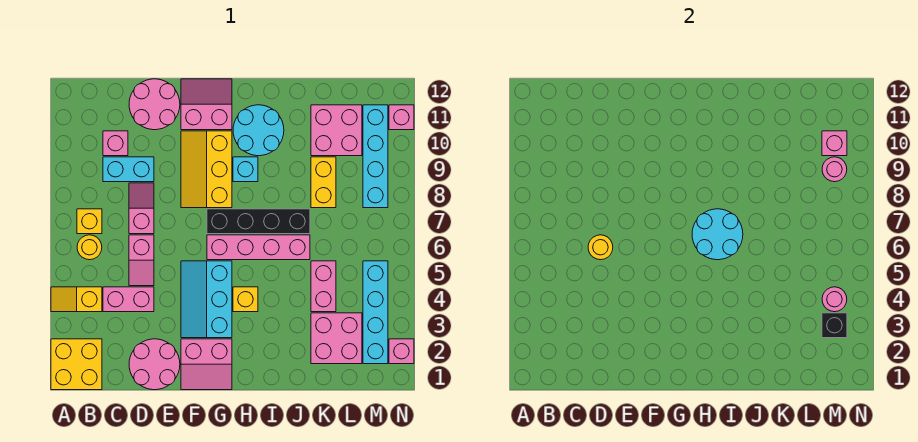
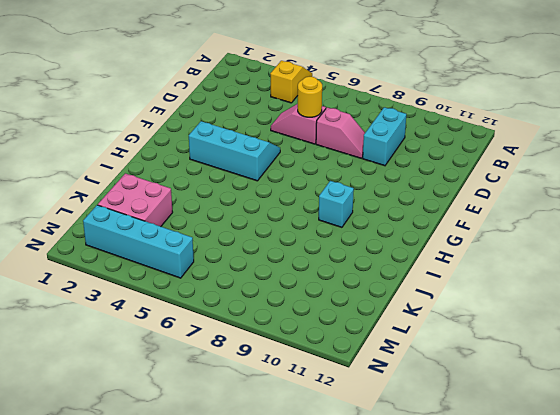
none -> yellow brick A1:B2 level 1
none -> yellow round brick B6 level 1
none -> yellow brick B7 level 1
none -> pink brick C4:D4 level 1

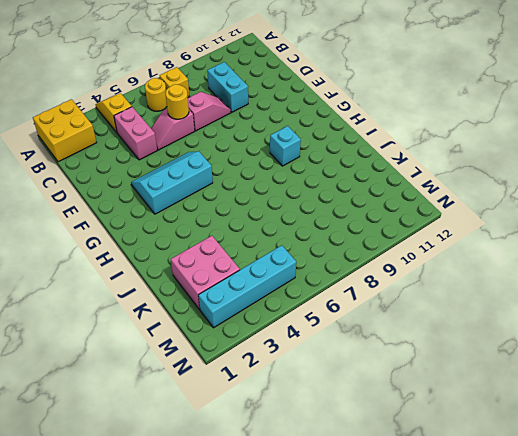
none -> pink brick C10 level 1
none -> pink round brick D1:E2 level 1
none -> pink round brick D11:E12 level 1
none -> pink slope F1:G2 level 1 top 2

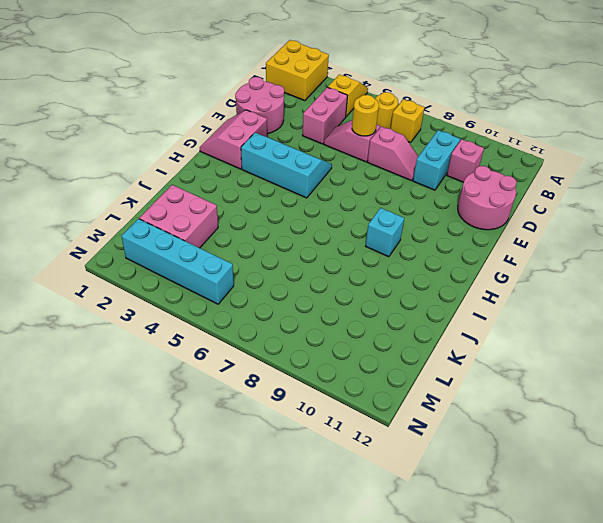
none -> yellow slope F8:G10 level 1 top G
none -> pink slope F11:G12 level 1 top 11
none -> pink brick G6:J6 level 1
none -> black brick G7:J7 level 1

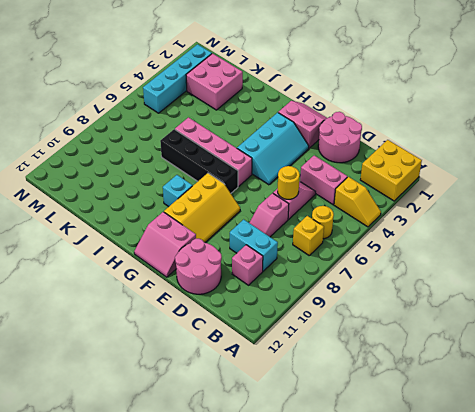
none -> yellow brick H4 level 1
none -> cyan round brick H10:I11 level 1
none -> pink brick K4:K5 level 1
none -> yellow brick K8:K9 level 1

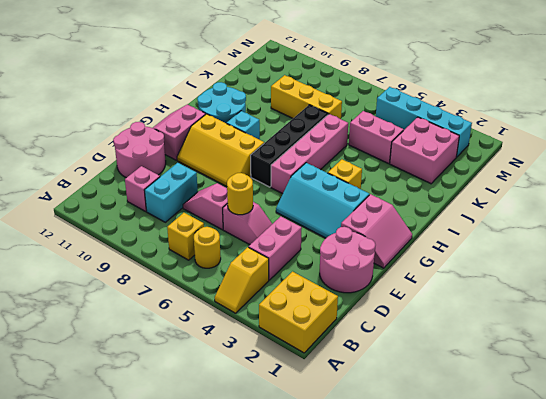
yellow brick K7:K9 level 1 -> yellow brick K8:K9 level 1
none -> pink brick K10:L11 level 1
none -> cyan brick M8:M11 level 1
none -> pink brick N2 level 1
none -> pink brick N11 level 1

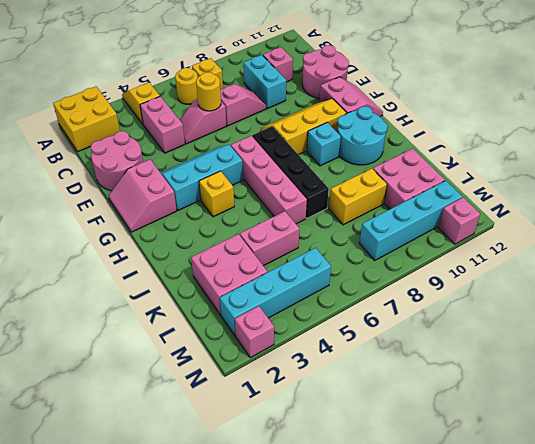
none -> cyan round brick H6:I7 level 2
none -> black brick M3 level 2
none -> pink round brick M4 level 2
none -> pink round brick M9 level 2

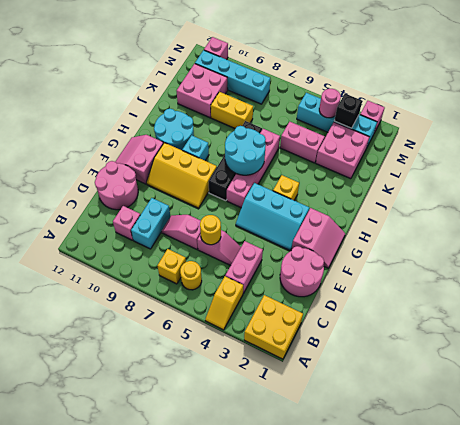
none -> pink round brick M9 level 2
none -> pink brick M10 level 2

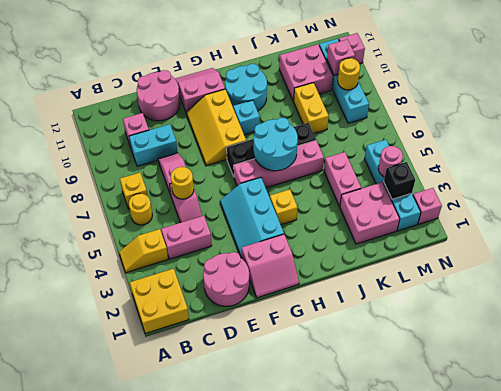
yellow round brick M9 level 2 -> pink round brick M9 level 2

